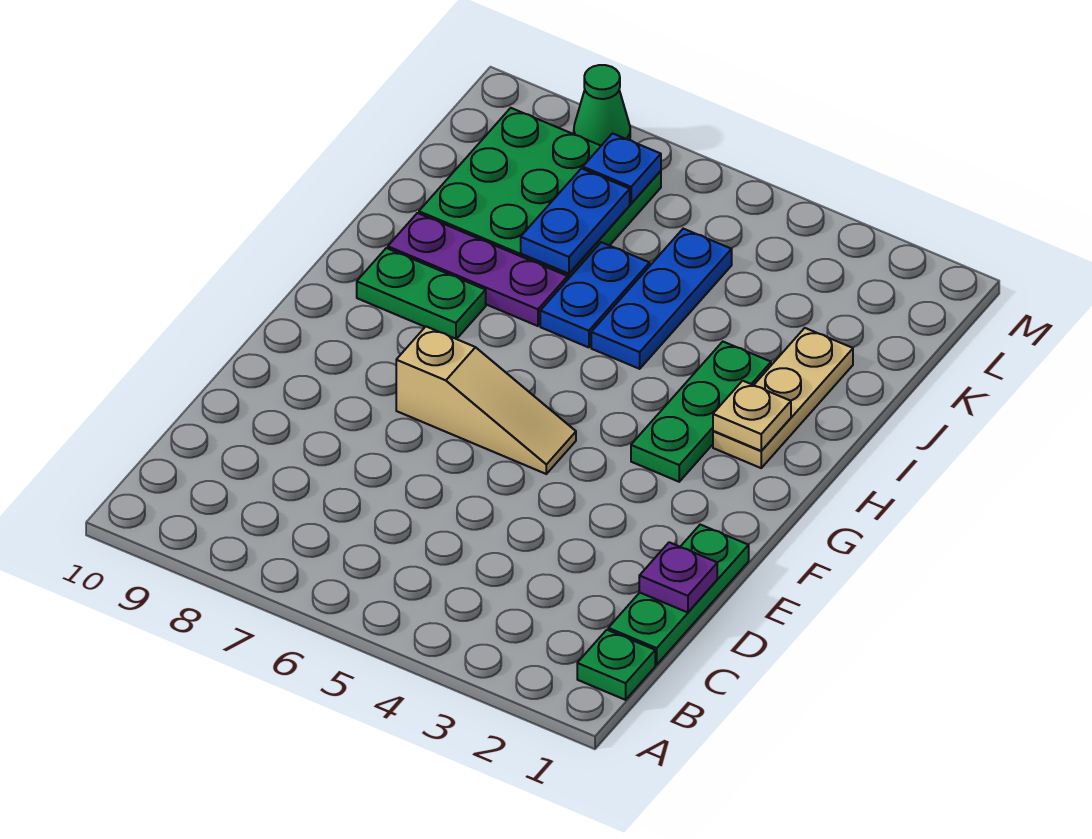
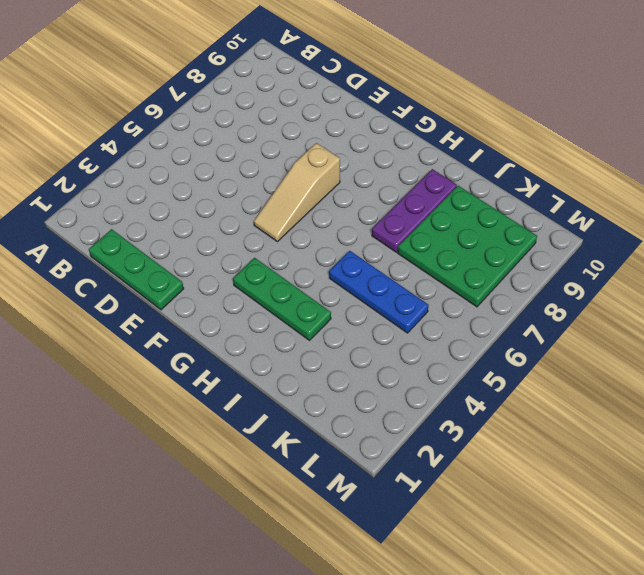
none -> green plate B1 level 1
none -> tan plate H2:J2 level 1
none -> green plate H8:H9 level 1

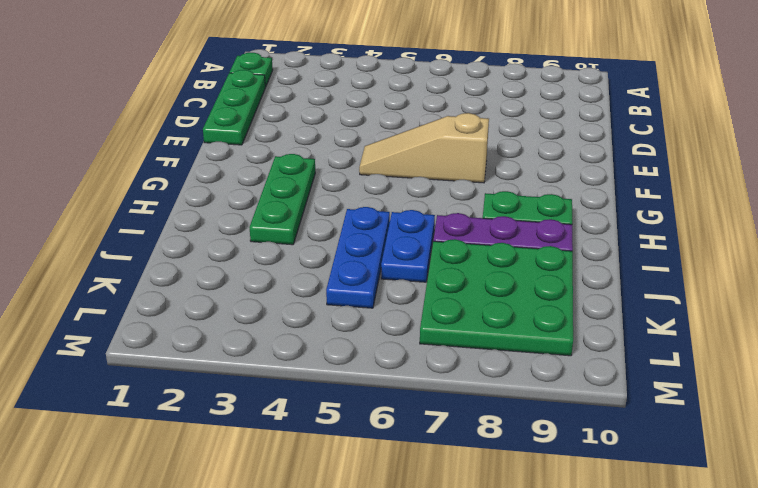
none -> tan plate H2:J2 level 1
none -> green cone M8 level 1
none -> purple plate D1 level 2

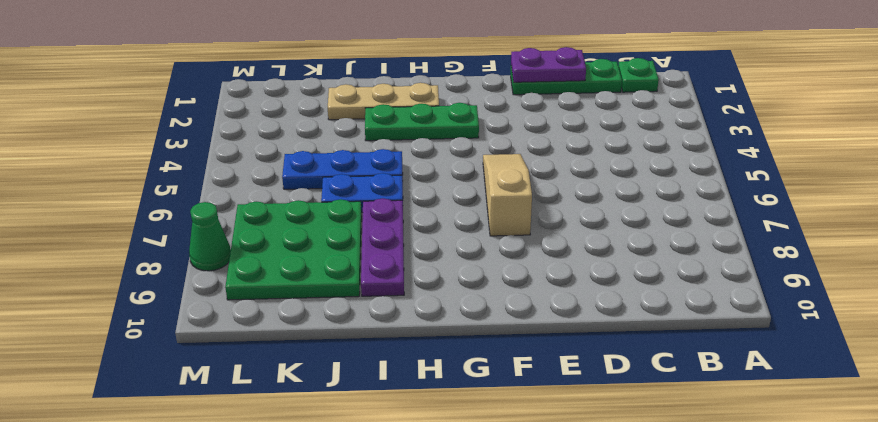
purple plate D1:E1 level 2 -> purple plate D1 level 2
none -> green plate H8:H9 level 1
none -> tan plate H2 level 2
none -> blue plate J7:K7 level 2

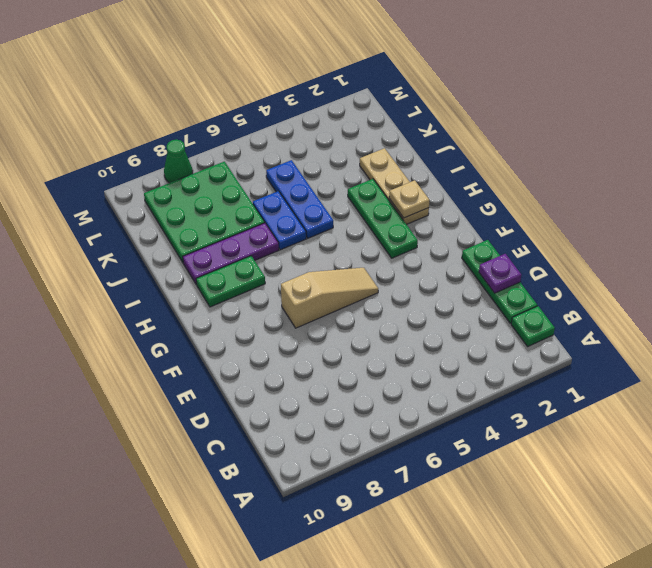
none -> blue plate J7:K7 level 2
none -> blue plate L7 level 2

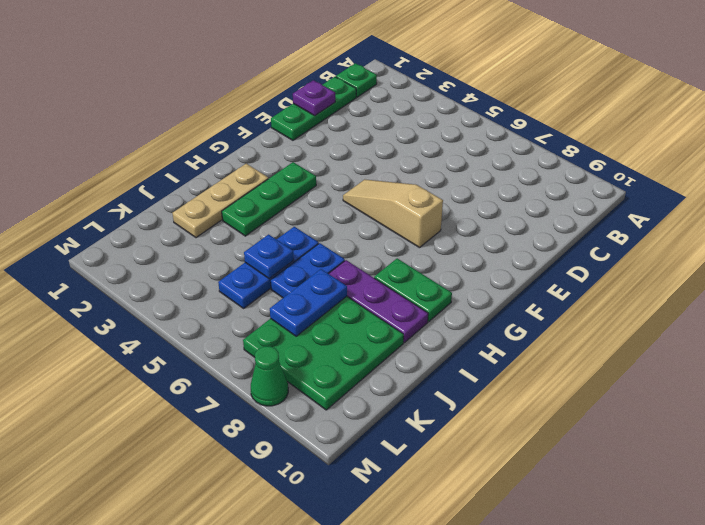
blue plate J5 level 2 -> blue plate L7 level 2
none -> tan plate H2 level 2

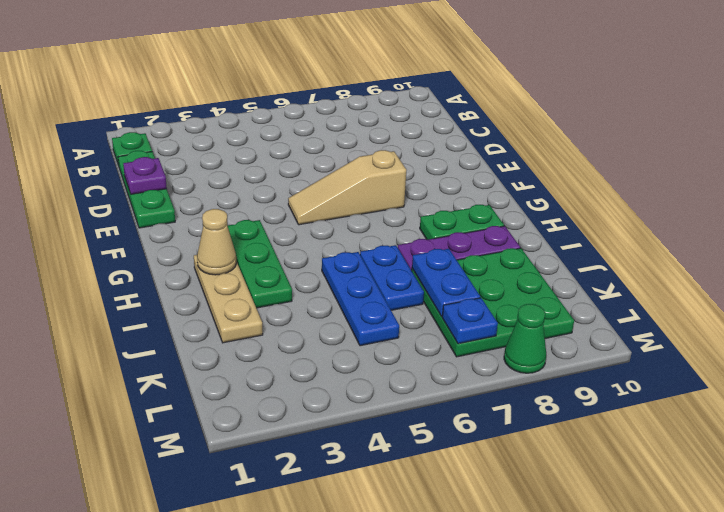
tan cone H2 level 2 -> tan plate H2 level 2

